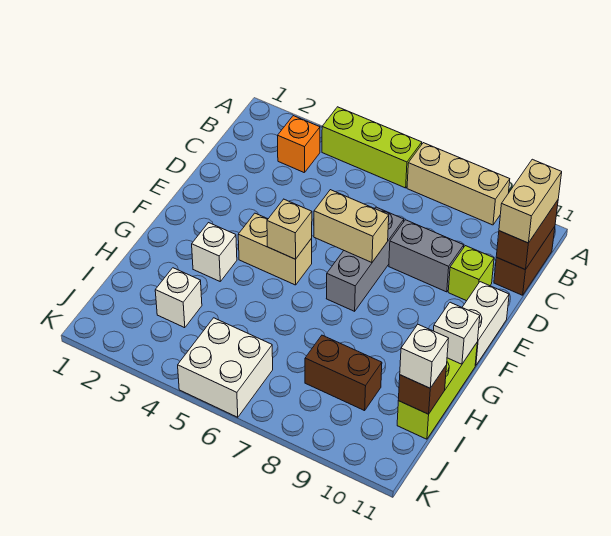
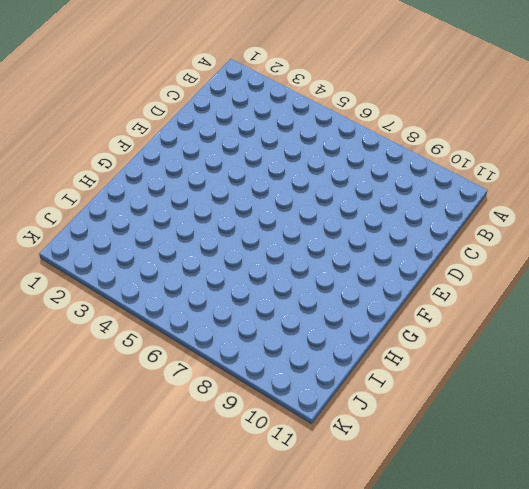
none -> lime brick A4:A6 level 1
none -> tan brick A7:A9 level 1
none -> orange brick B3 level 1

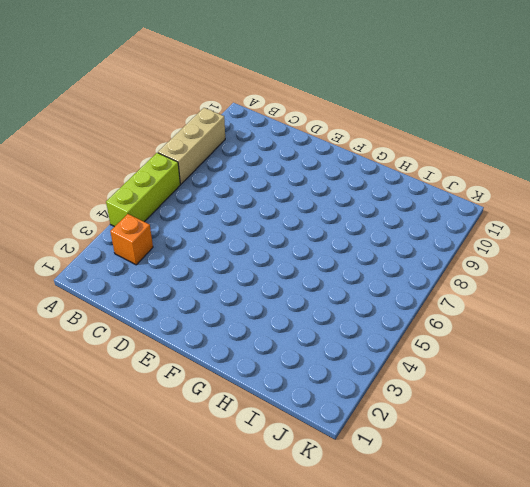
none -> brown brick B11:C11 level 1
none -> grey brick D7:F7 level 1
none -> grey brick D8:D9 level 1

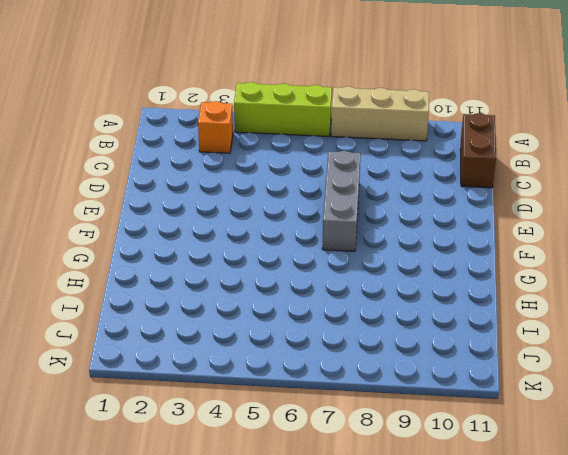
none -> grey brick D8:D9 level 1
none -> lime brick D10 level 1
none -> white brick E11:F11 level 1

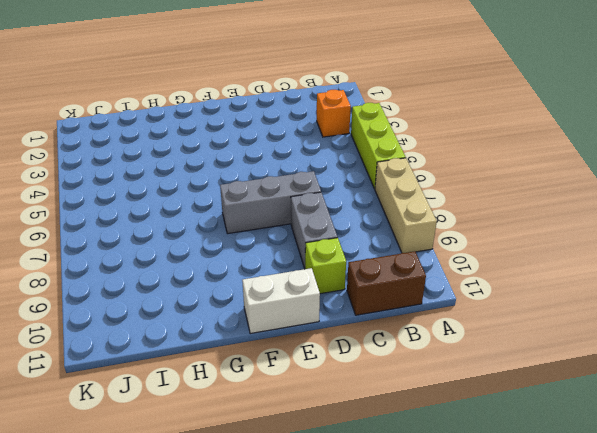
none -> tan brick F4:F5 level 1
none -> white brick G3 level 1
none -> lime brick G11:I11 level 1

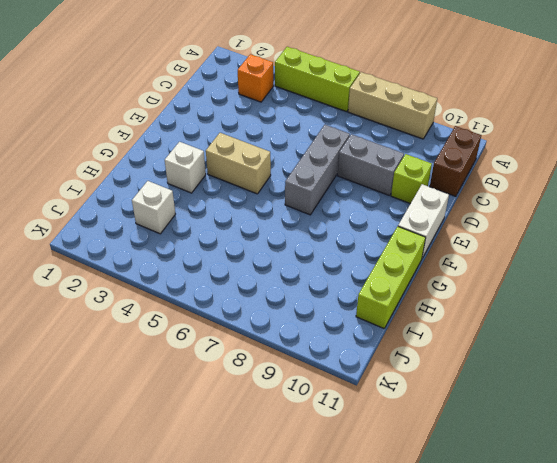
none -> brown brick I8:I9 level 1
none -> white brick J5:K6 level 1
none -> brown brick B11:C11 level 2

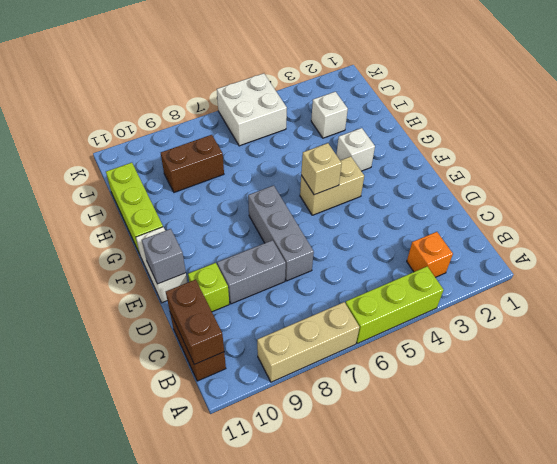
grey brick E11 level 2 -> none
none -> tan brick E6:E7 level 2
none -> white brick G11 level 2
none -> brown brick I11 level 2

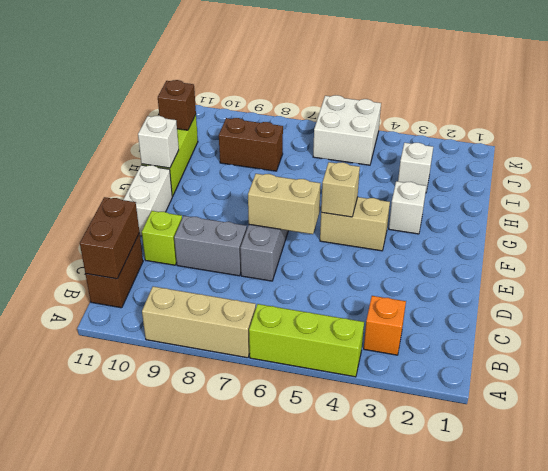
none -> tan brick B11:C11 level 3
none -> white brick I11 level 3

